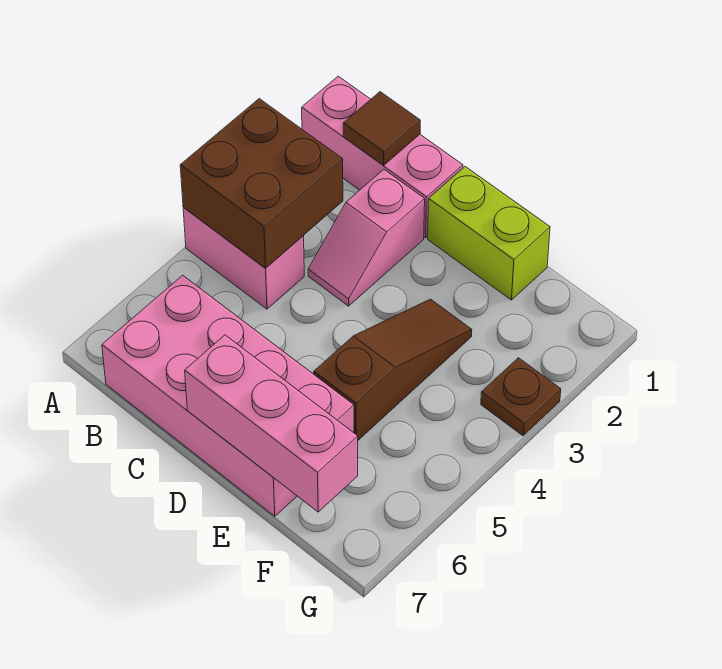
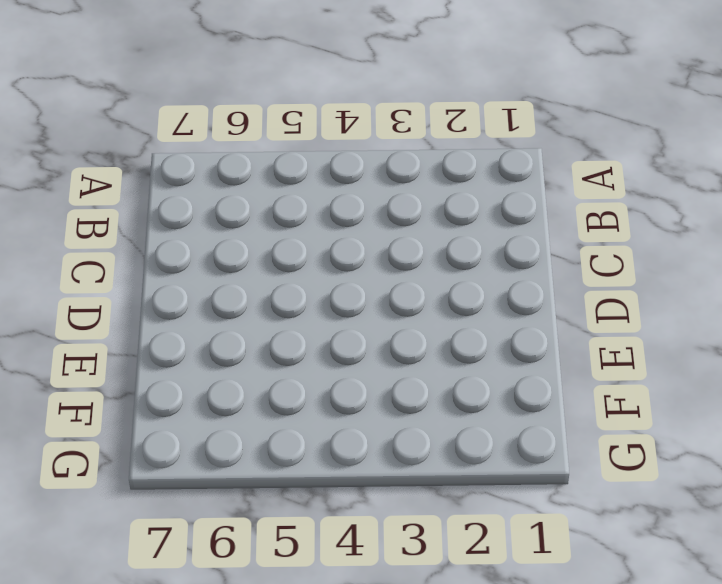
none -> pink brick A1:C1 level 1
none -> pink brick A4:B4 level 1

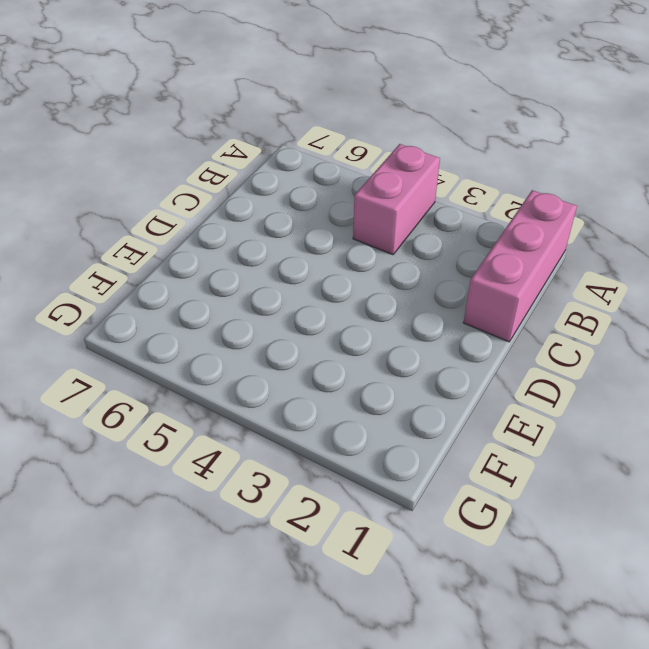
none -> pink brick B6:E7 level 1
none -> pink slope C2:C3 level 1 top 2

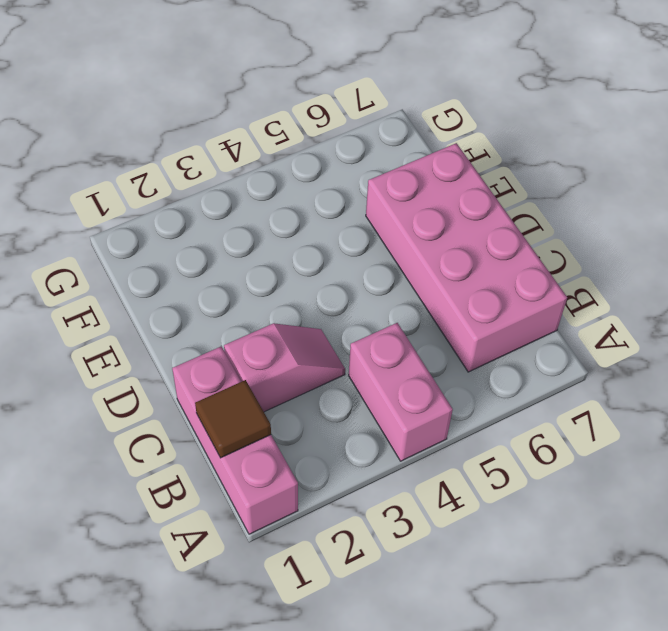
none -> lime brick D1:E1 level 1
none -> brown slope E3:E5 level 1 top 5

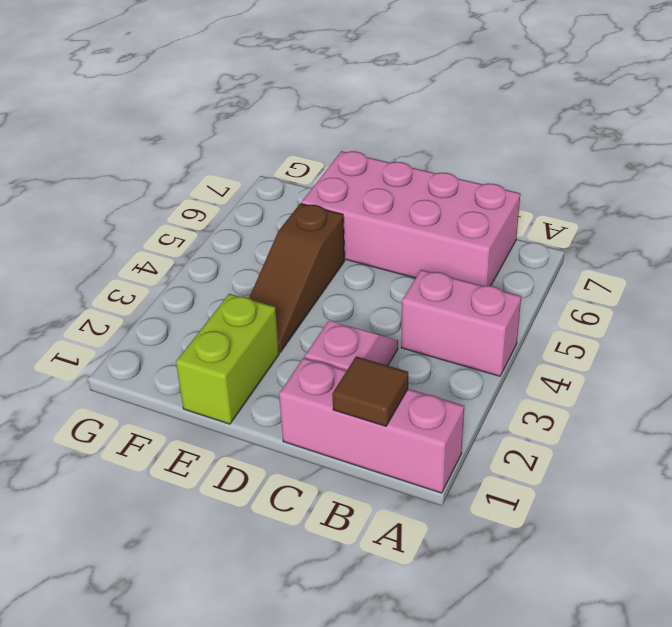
lime brick E1:E2 level 1 -> lime brick D1:E1 level 1
none -> brown plate G3 level 1
none -> brown brick A3:B4 level 2

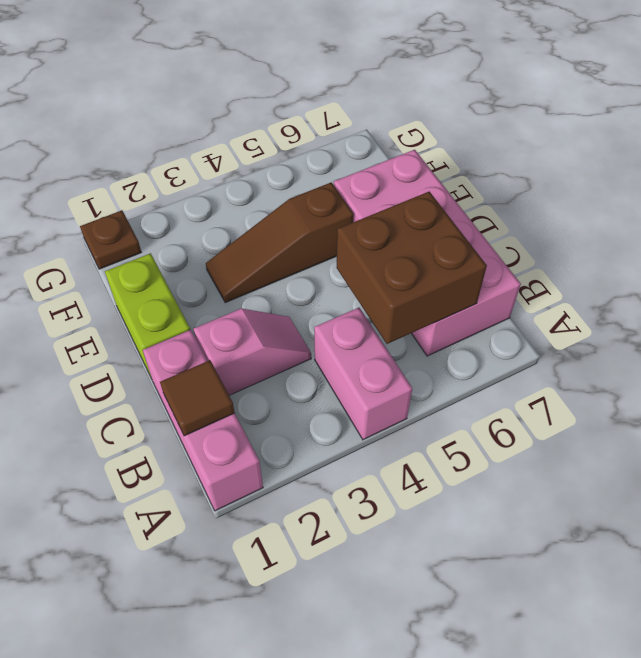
brown brick B5:C6 level 2 -> brown brick A3:B4 level 2
brown plate G1 level 1 -> brown plate G3 level 1
none -> pink brick D7:F7 level 2

